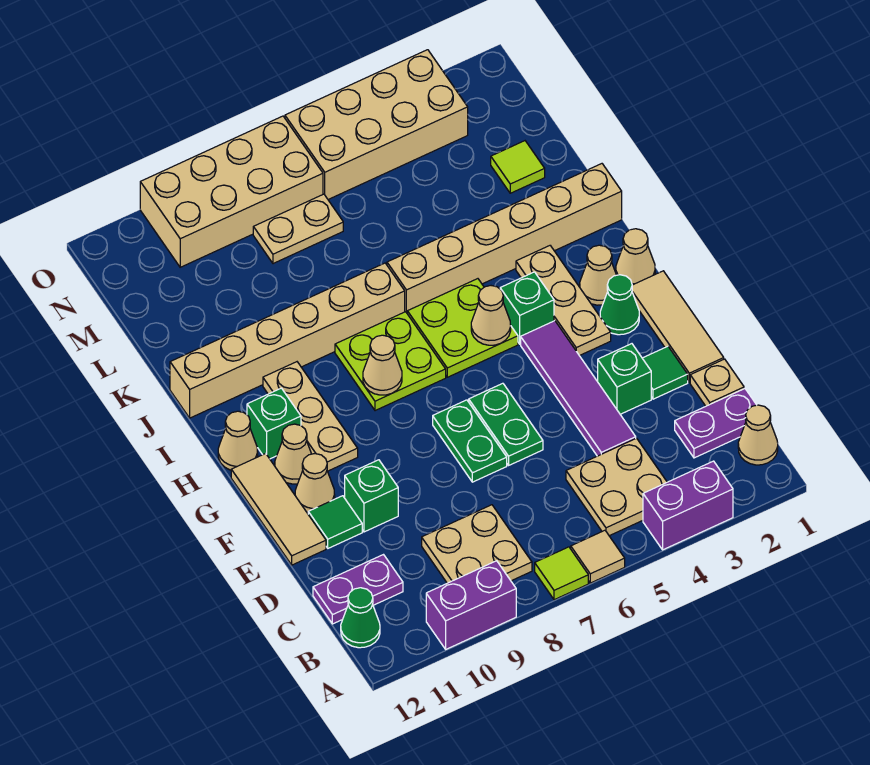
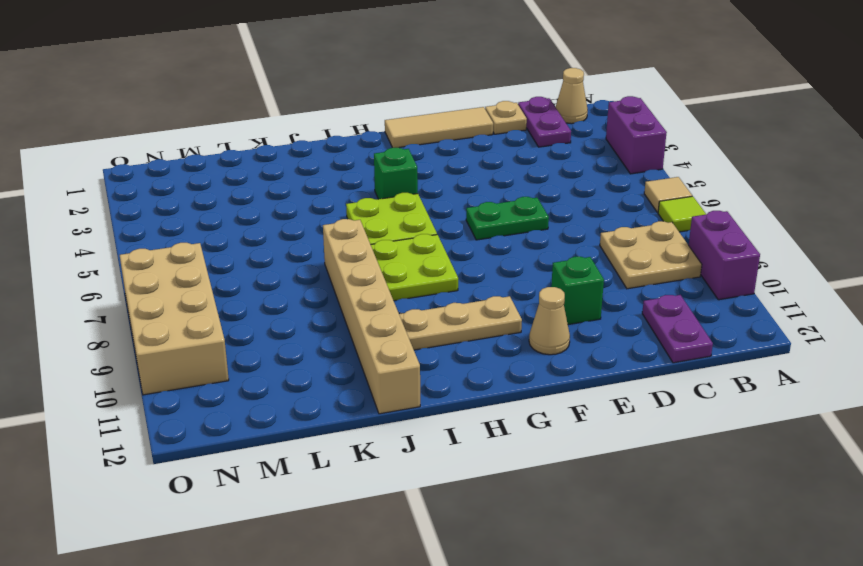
none -> tan plate B4:C5 level 1
none -> green cone B12 level 1
none -> purple tile D4:G4 level 1
none -> green tile E2 level 1

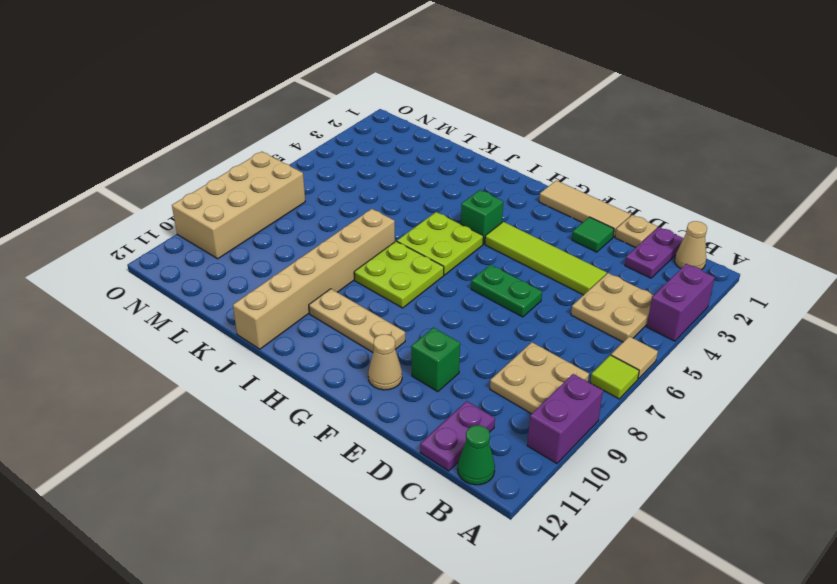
lime tile D4:G4 level 1 -> purple tile D4:G4 level 1
none -> green brick E3 level 1
none -> green plate E7:F7 level 1
none -> green tile E11 level 1
none -> tan tile E12:G12 level 1

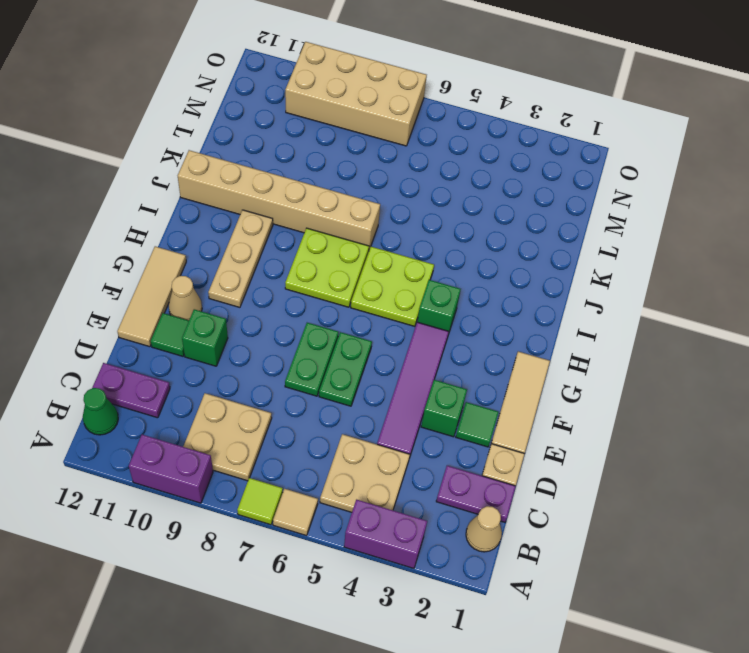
none -> green cone G2 level 1
none -> tan plate G3:I3 level 1
none -> tan cone G11 level 1
none -> tan cone H1 level 1

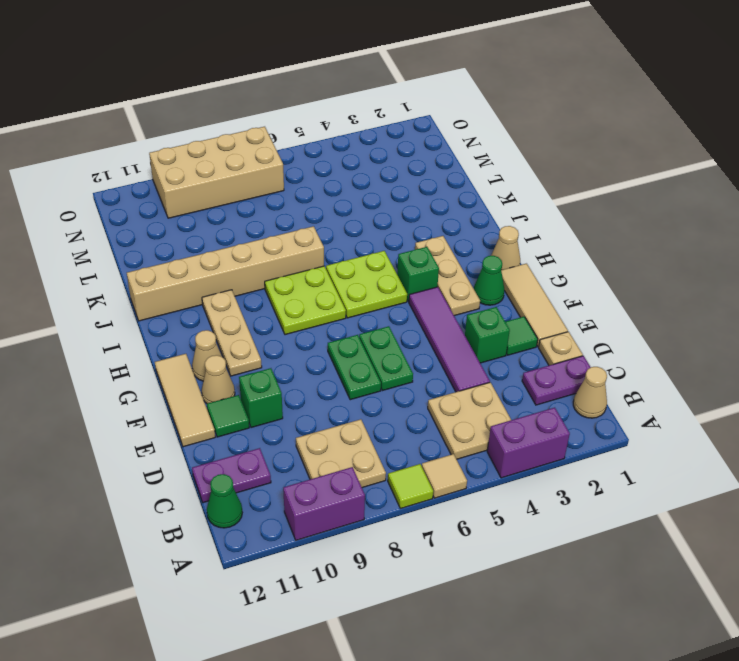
none -> tan cone H2 level 1
none -> green brick H11 level 1
none -> tan cone H12 level 1
none -> tan brick J1:J6 level 1

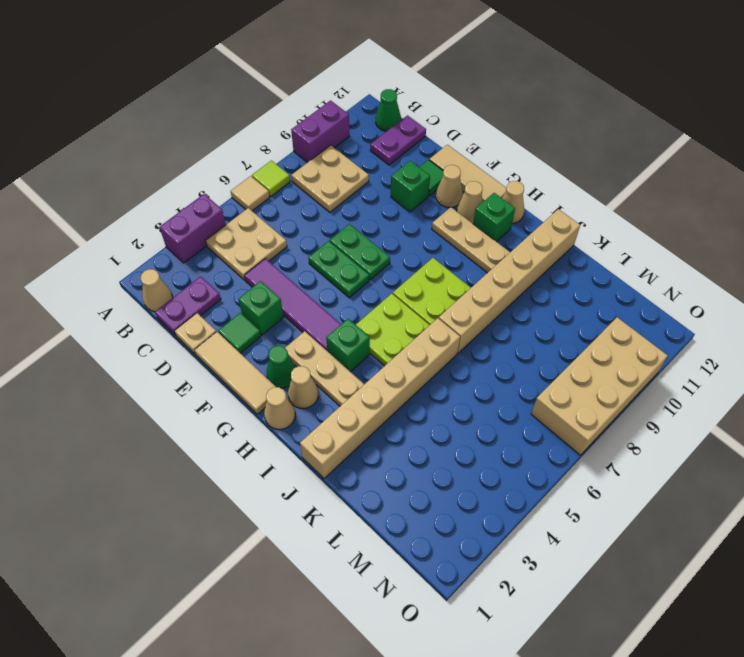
none -> lime tile L2 level 1
none -> tan plate M7:M8 level 1
none -> tan brick N3:O6 level 1
none -> tan cone H5 level 2

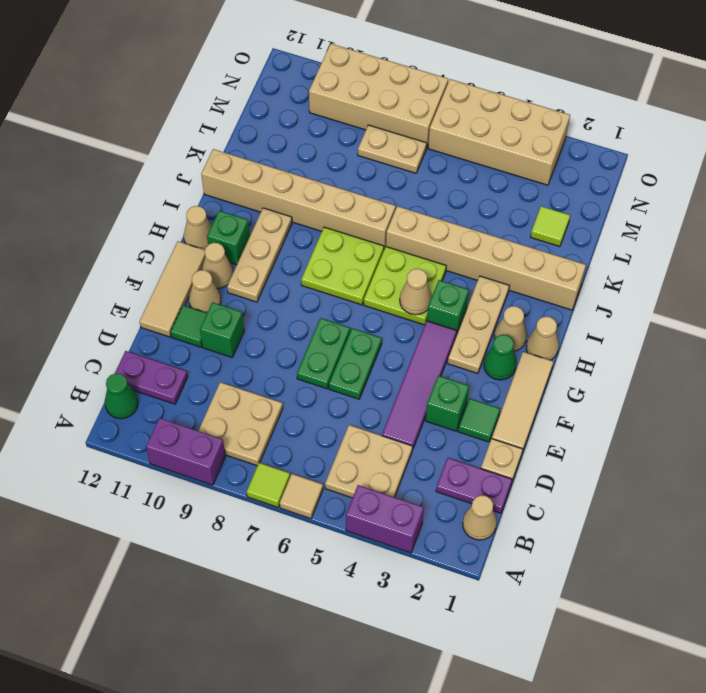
none -> tan cone H8 level 2

